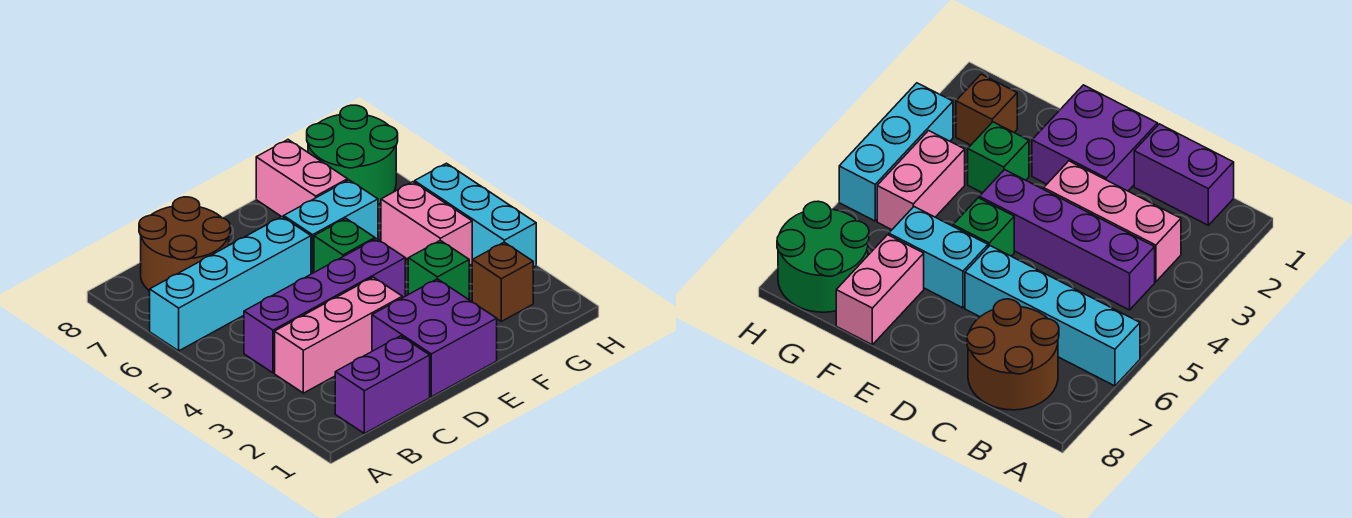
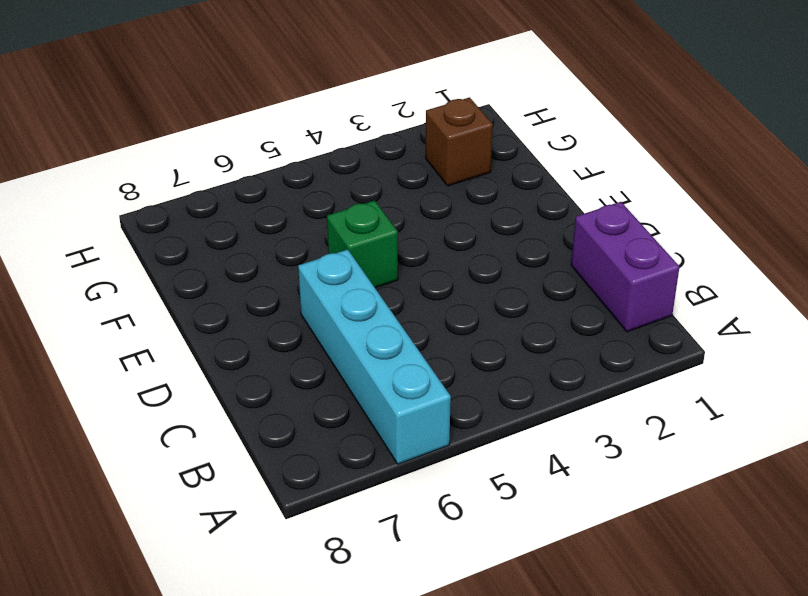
none -> pink brick B3:D3 level 1
none -> purple brick B4:E4 level 1
none -> brown round brick B7:C8 level 1

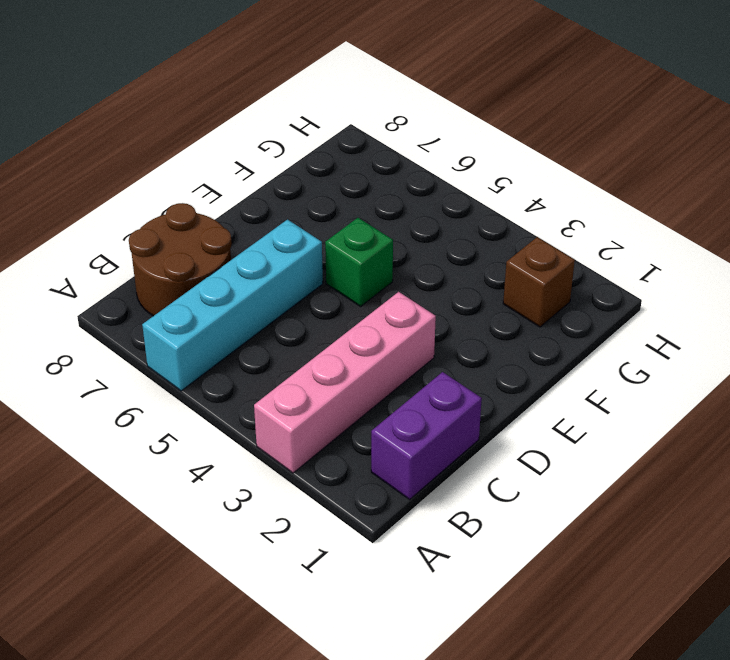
pink brick A3:D3 level 1 -> pink brick B3:D3 level 1
none -> purple brick B4:E4 level 1
none -> purple brick D1:E2 level 1
none -> cyan brick E6:F6 level 1

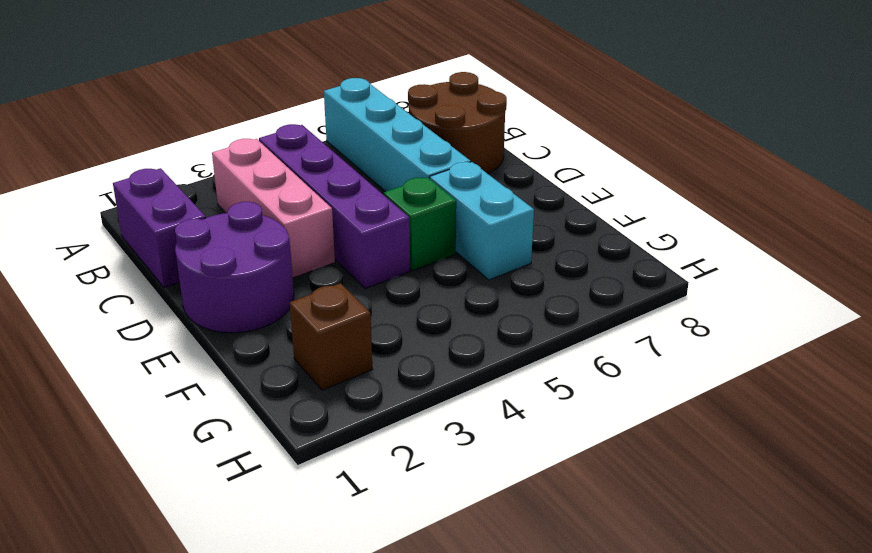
purple round brick D1:E2 level 1 -> purple brick D1:E2 level 1
none -> green brick F3 level 1
none -> pink brick F7:F8 level 1
none -> pink brick G4:G5 level 1

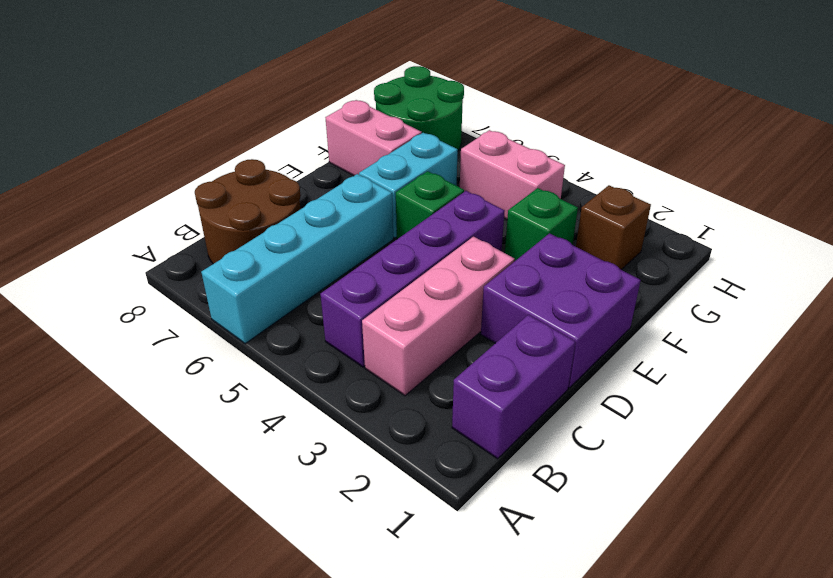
none -> cyan brick H3:H5 level 1

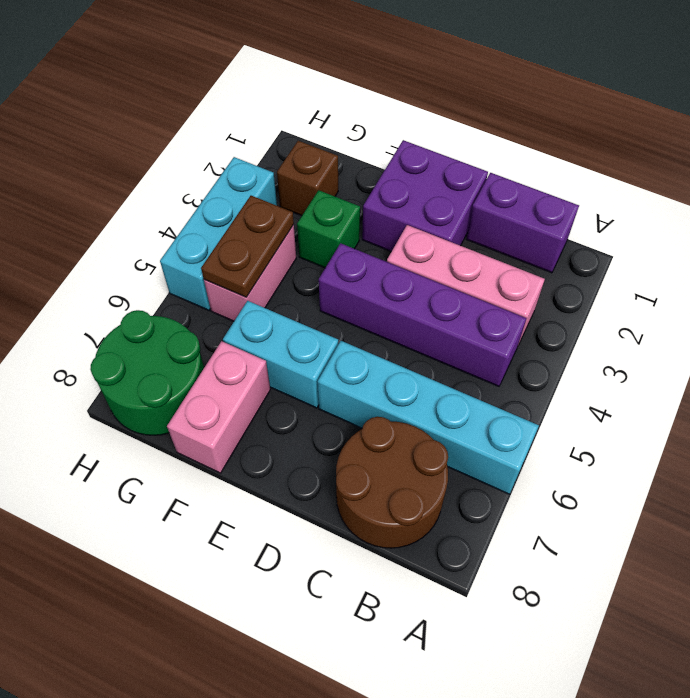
brown plate G4:G5 level 2 -> none
none -> green brick E5 level 1

